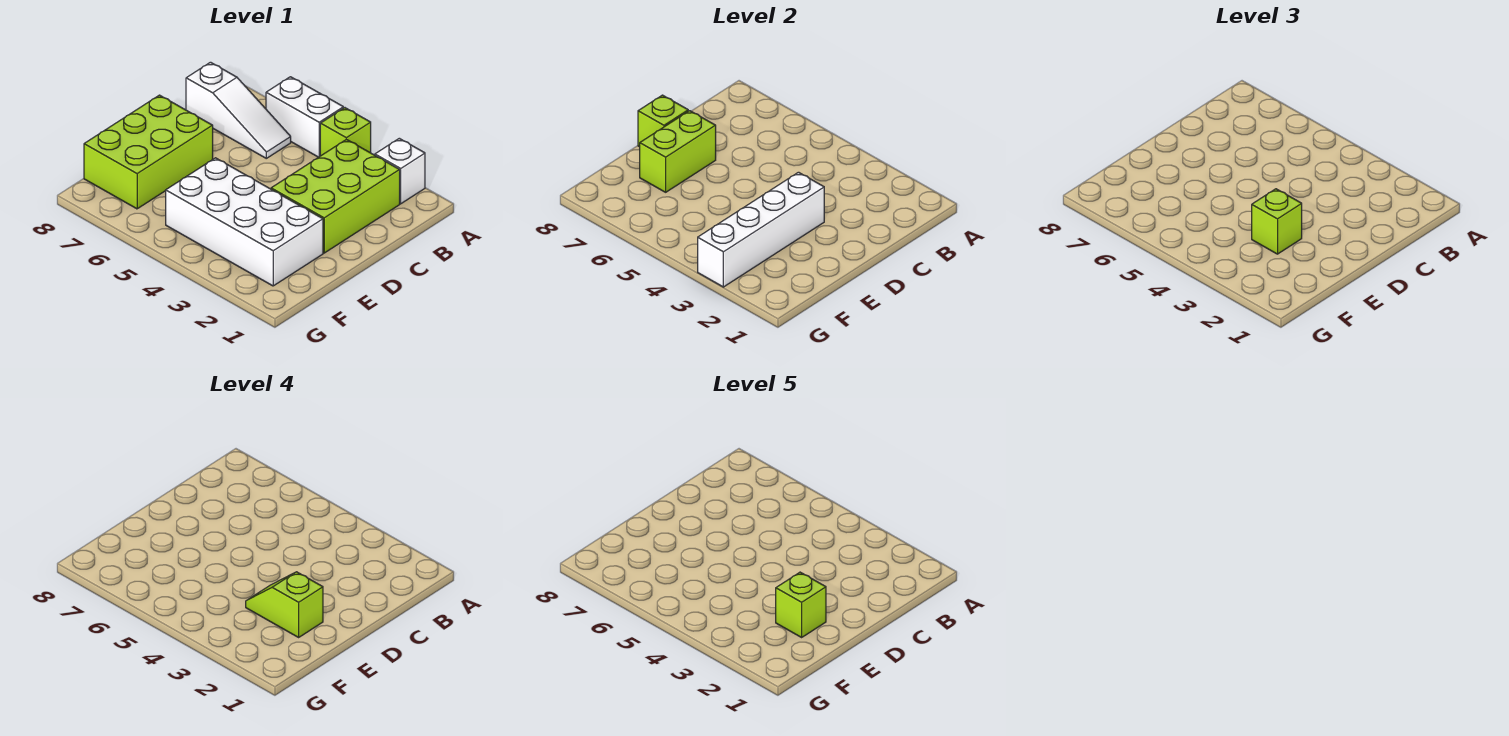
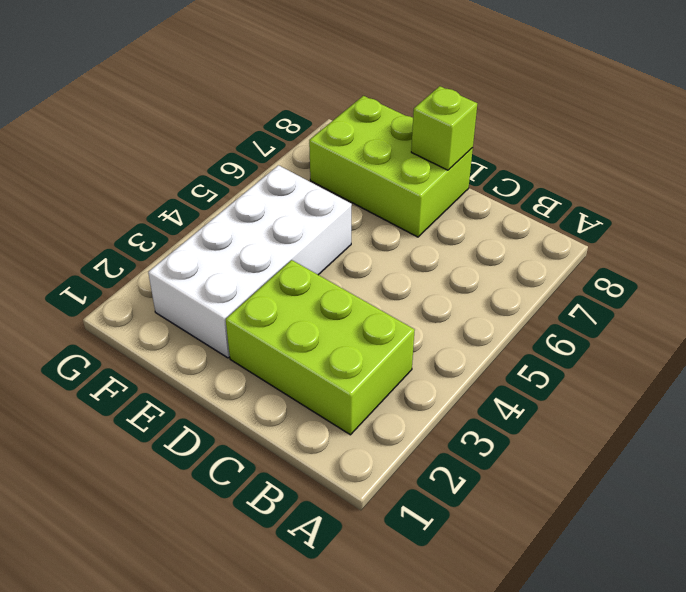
none -> white brick A2 level 1
none -> lime brick A4 level 1
none -> white brick A5:A6 level 1

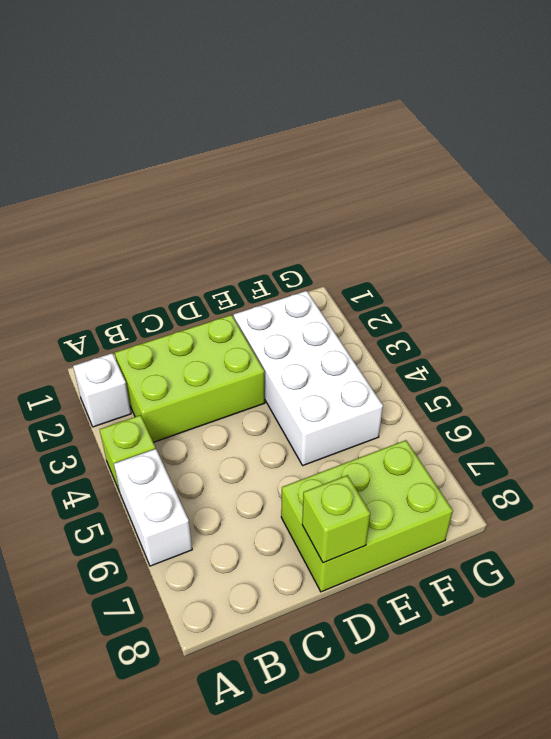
none -> white slope B6:B8 level 1 top 8
none -> white brick D3:G3 level 2
none -> lime brick D7:E7 level 2

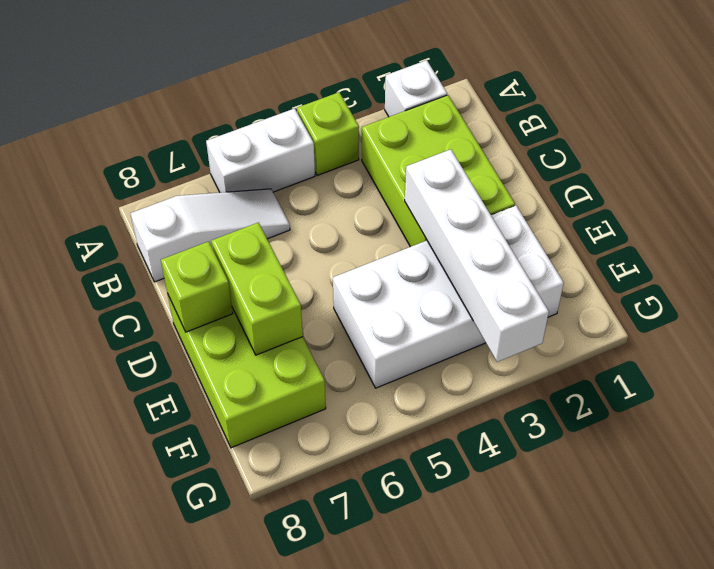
none -> lime brick E3 level 3
none -> lime slope E2:E3 level 4 top 2
none -> lime brick E2 level 5

